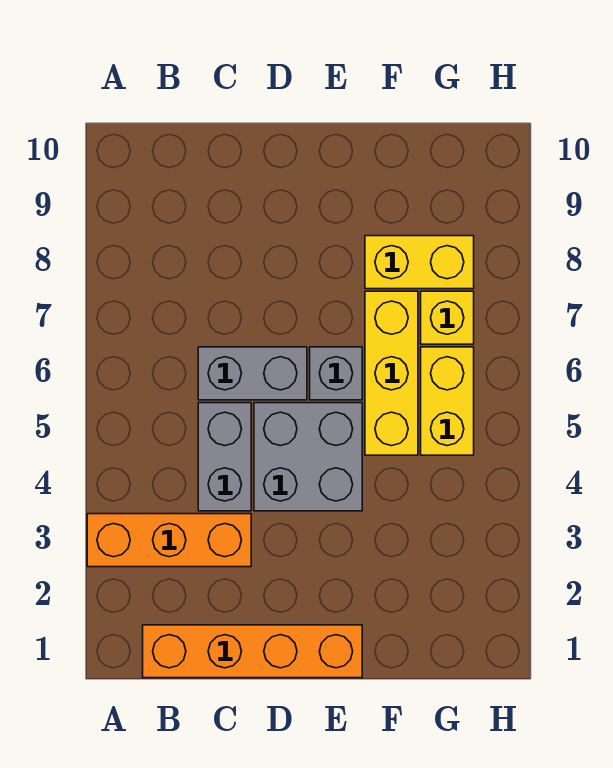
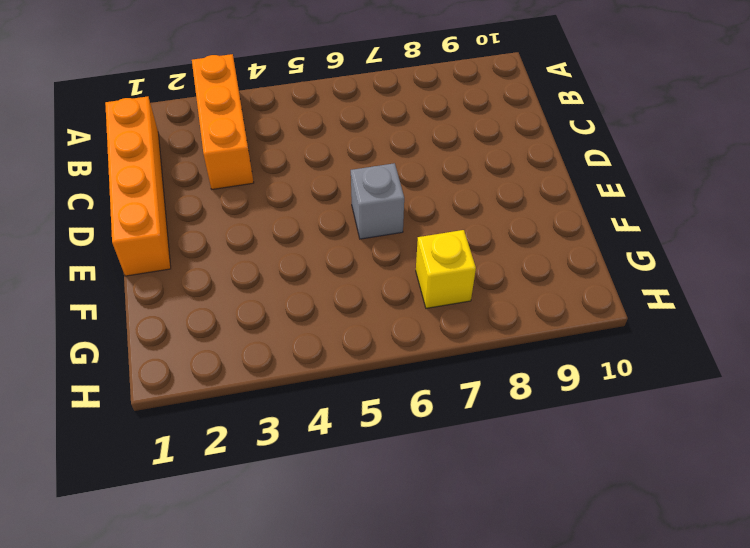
none -> grey brick C4:C5 level 1
none -> grey brick C6:D6 level 1

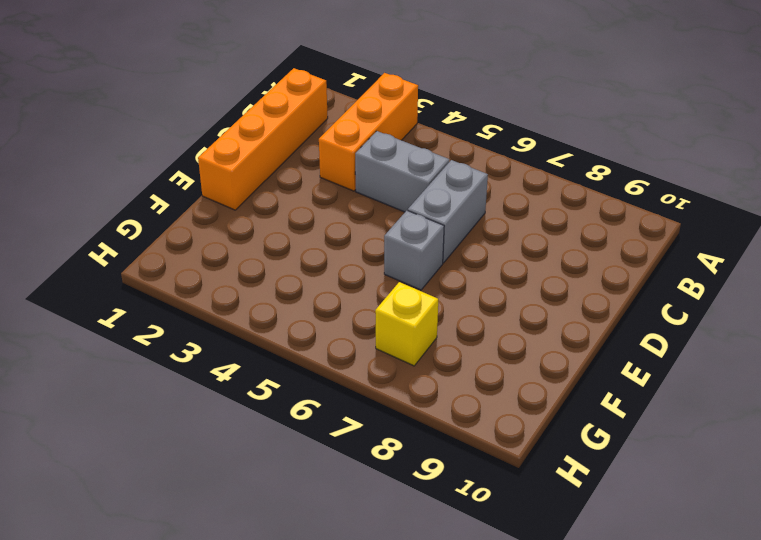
none -> grey brick D4:E5 level 1
none -> yellow brick F5:F7 level 1

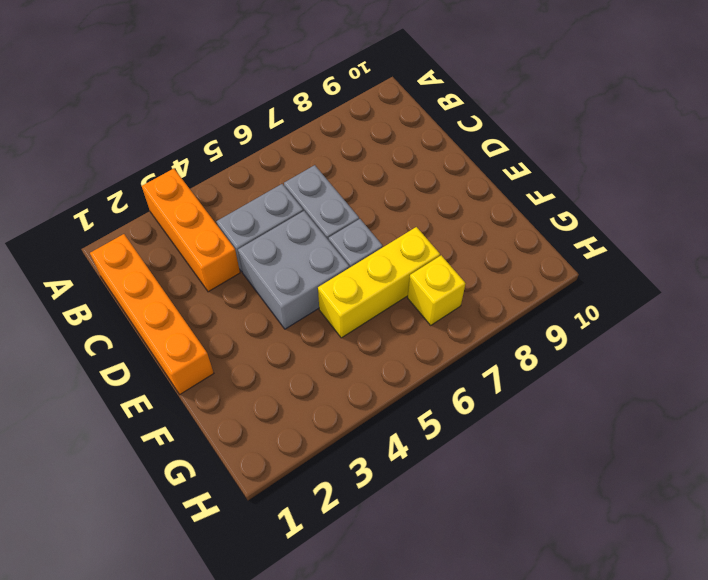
none -> yellow brick F8:G8 level 1
none -> yellow brick G5:G6 level 1

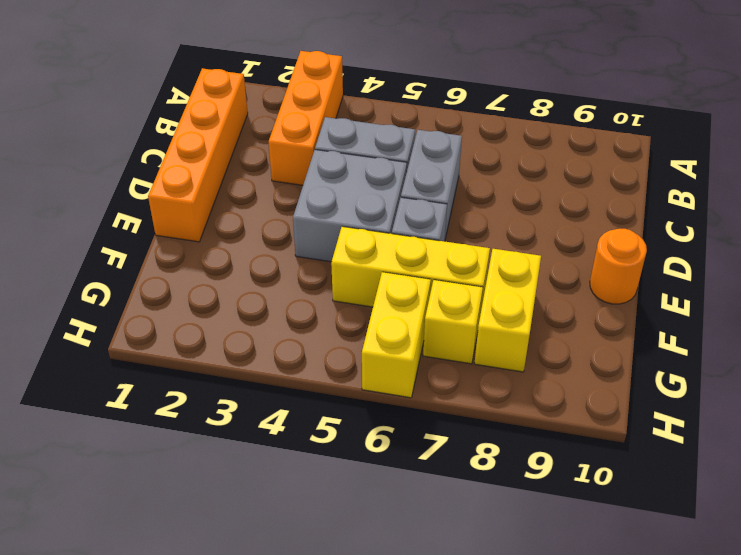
orange round brick E10 level 1 -> none
yellow brick G6:H6 level 1 -> yellow brick G5:G6 level 1

